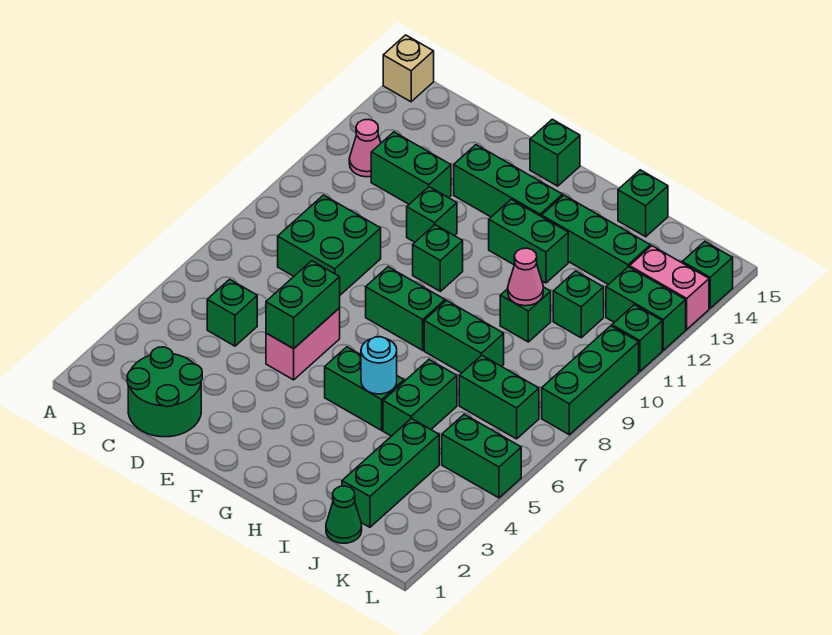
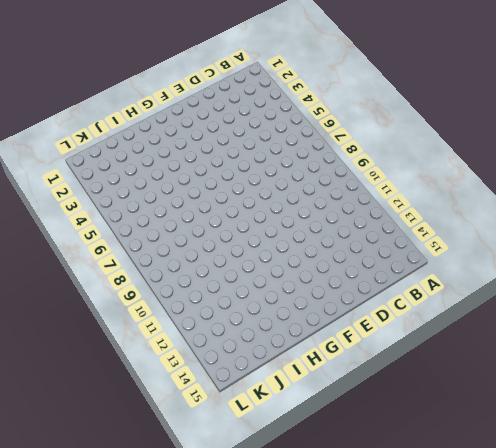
none -> tan brick A15 level 1
none -> pink cone B12 level 1
none -> green round brick C1:D2 level 1
none -> green brick C5 level 1

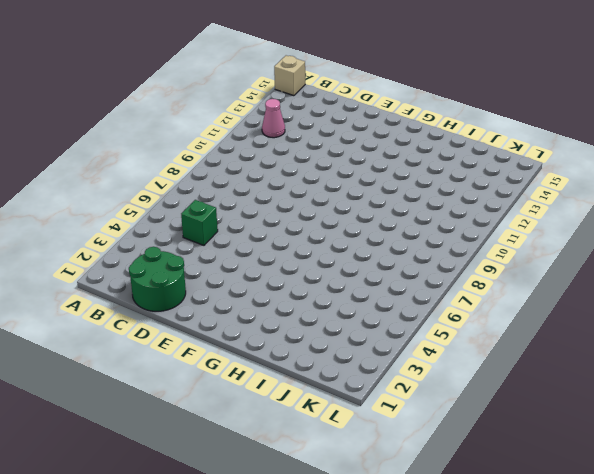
none -> green brick C8:D9 level 1
none -> green brick C12:D12 level 1
none -> pink brick E5:E6 level 1
none -> green brick E11 level 1

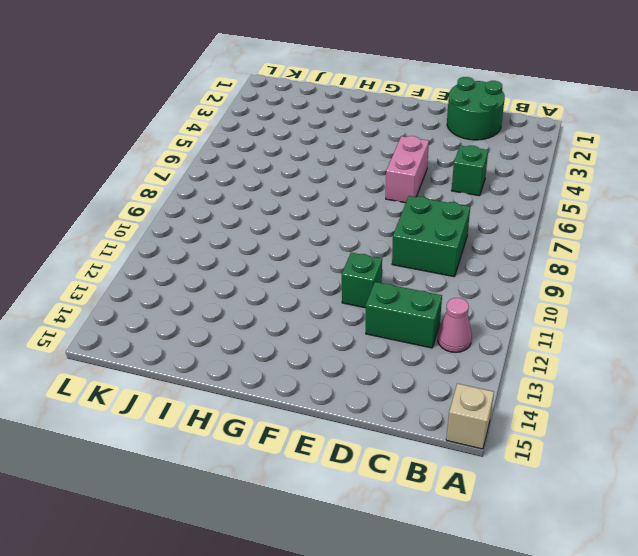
none -> green brick E13:G13 level 1
none -> green brick F8:G8 level 1
none -> green brick F10 level 1
none -> green brick F15 level 1

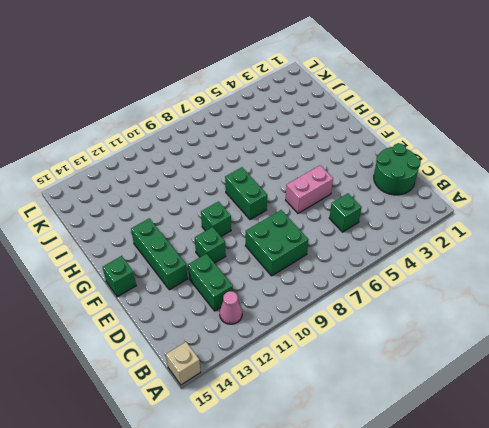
none -> green brick G5:H5 level 1
none -> green brick G12:H12 level 1
none -> green brick H8:I8 level 1
none -> green brick H13:J13 level 1

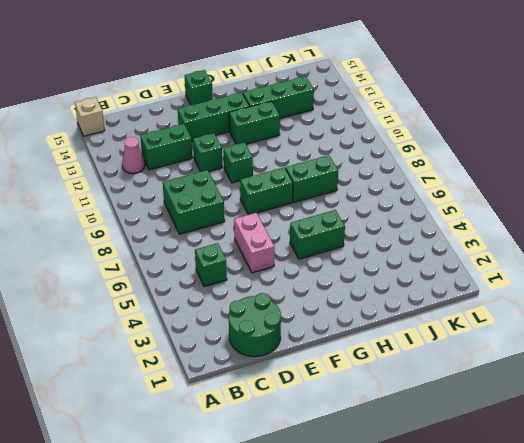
none -> green brick I5:I6 level 1
none -> green brick I10 level 1
none -> green brick I15 level 1
none -> green cone J1 level 1

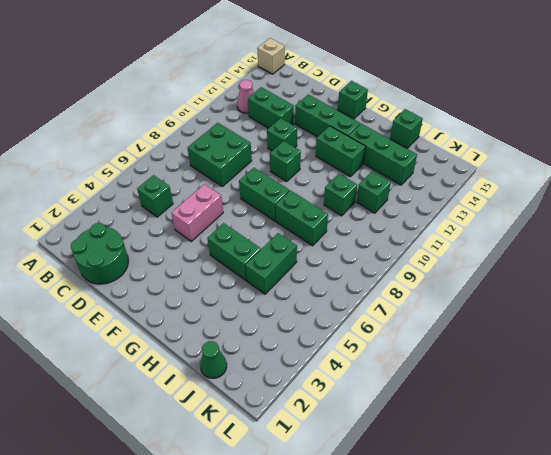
none -> green brick J2:J4 level 1
none -> green brick J7:K7 level 1
none -> green brick K5:L5 level 1
none -> green brick K12:L12 level 1

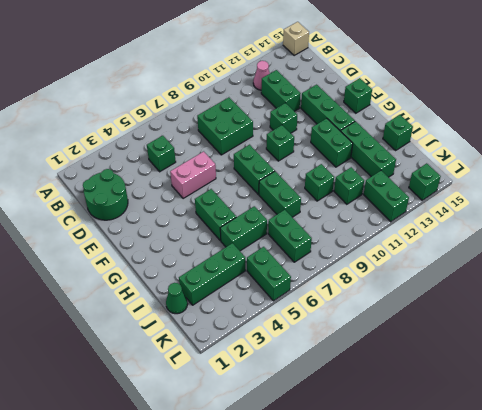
none -> pink brick K13:L13 level 1
none -> green brick L8:L10 level 1
none -> green brick L11 level 1
none -> green brick E5:E6 level 2

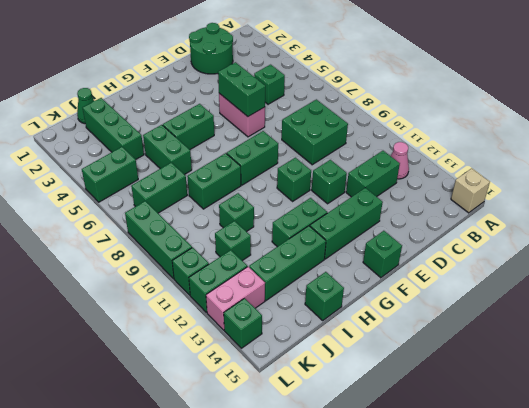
none -> cyan round brick H5 level 2
none -> pink cone I10 level 2

